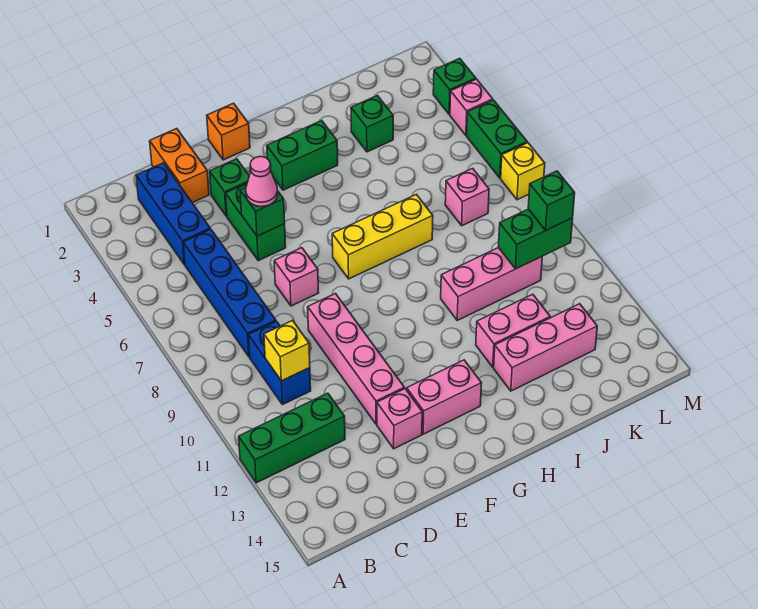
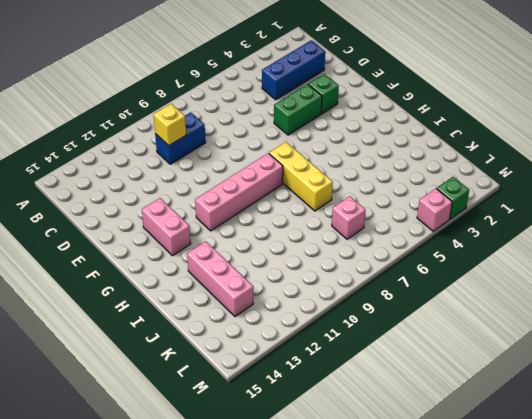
pink brick G8:G11 level 1 -> pink brick E9:E12 level 1
none -> green brick A12:C12 level 1
none -> blue brick C5:C8 level 1
none -> orange brick D1:D2 level 1

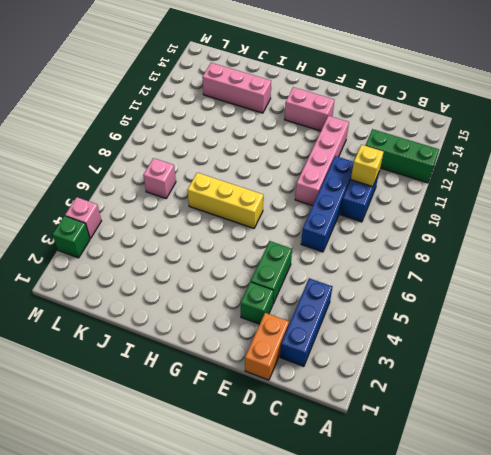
blue brick D7:D10 level 1 -> blue brick C5:C8 level 1
none -> pink brick E7 level 1
none -> pink brick E13 level 1
none -> orange brick F1 level 1

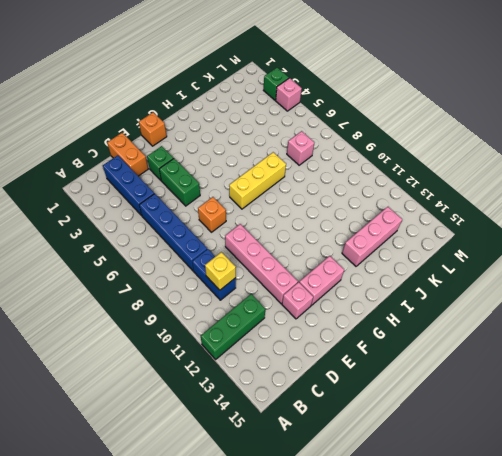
orange brick E7 level 1 -> pink brick E7 level 1
none -> green brick G3:H3 level 1
none -> pink brick I10:K10 level 1
none -> pink brick I12:J12 level 1

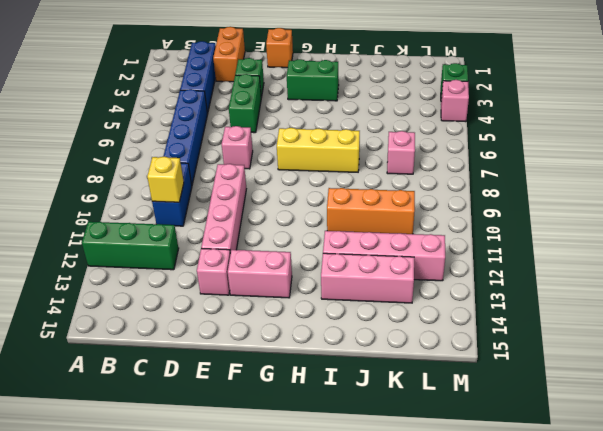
orange brick I10:K10 level 1 -> pink brick I10:K10 level 1
pink brick I12:L12 level 1 -> pink brick I12:J12 level 1
none -> green brick J3 level 1
none -> green brick M5:M6 level 1
none -> yellow brick M7 level 1

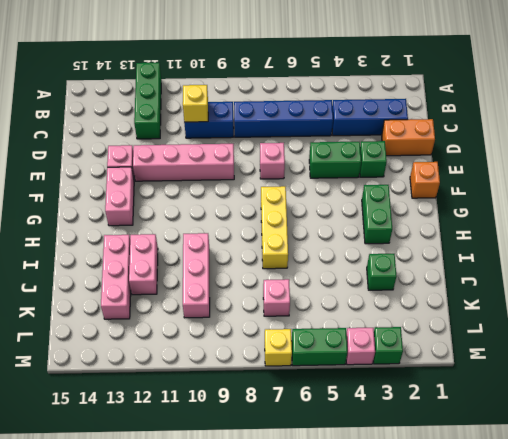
none -> green brick E5 level 2
none -> green brick K10:L10 level 2
none -> pink cone E5 level 3

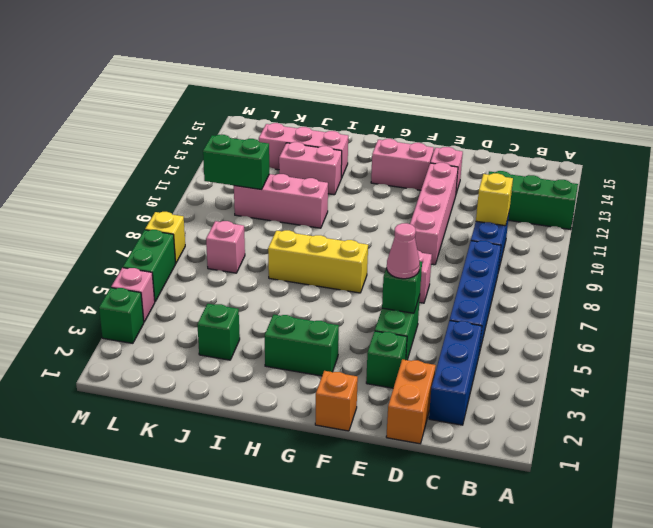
none -> green brick L10 level 3

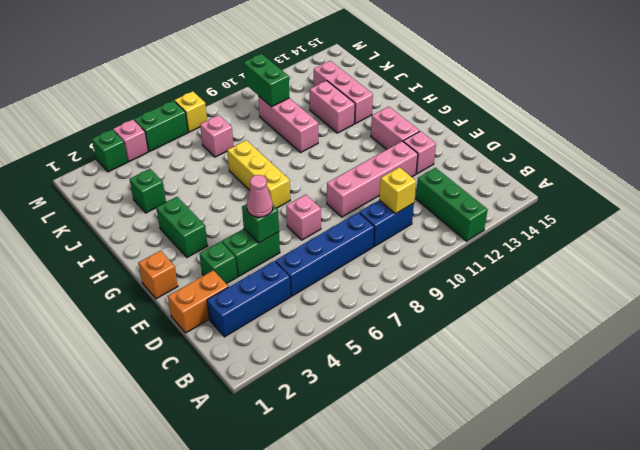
none -> green brick L10 level 3

